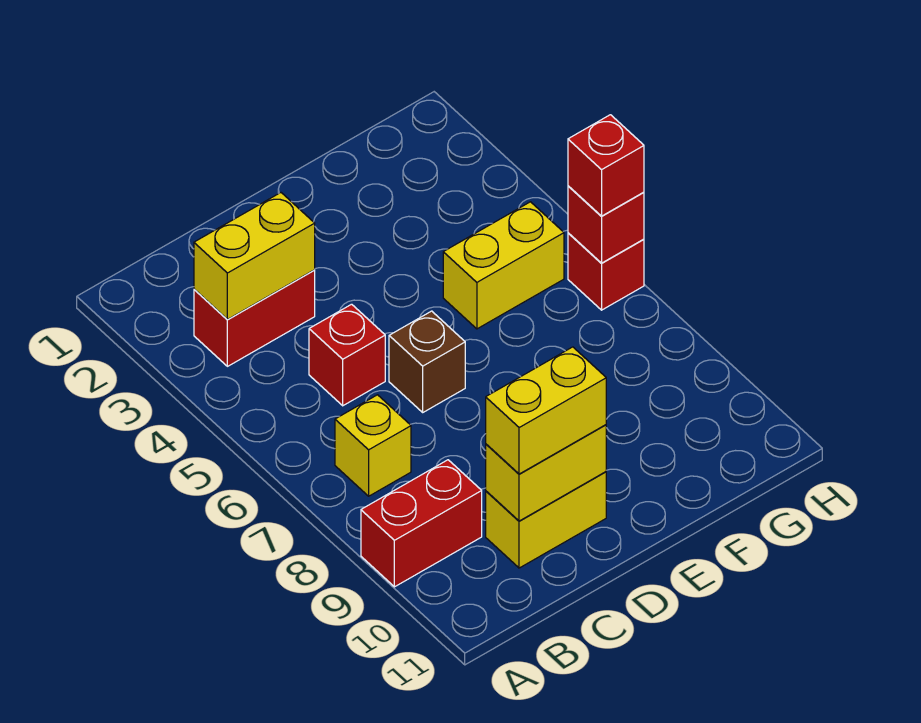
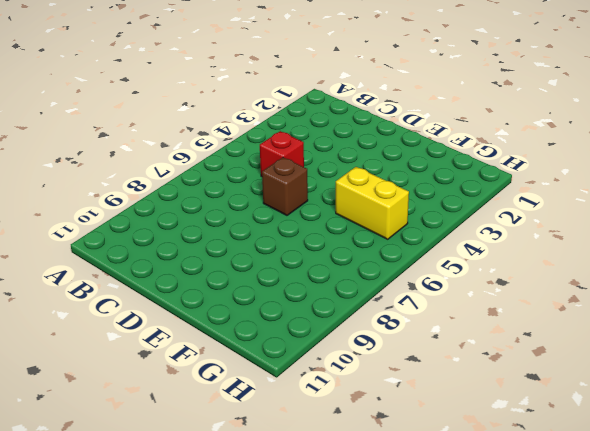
none -> red brick A9:B9 level 1
none -> red brick B3:C3 level 1
none -> yellow brick B7 level 1

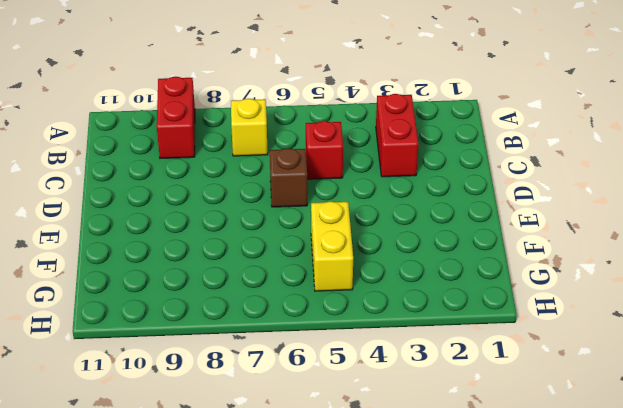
none -> yellow brick C10:D10 level 1
none -> red brick H6 level 1
none -> yellow brick B3:C3 level 2

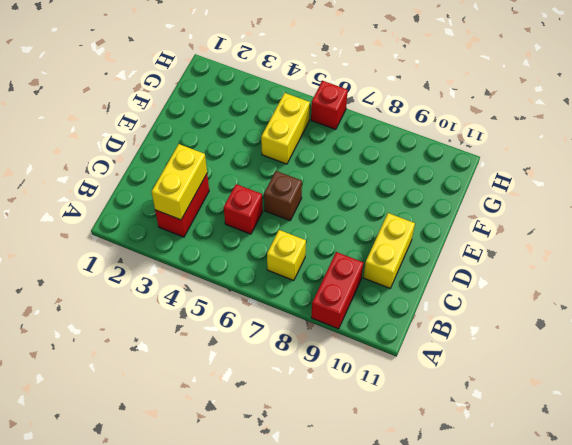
none -> yellow brick C10:D10 level 2
none -> red brick H6 level 2
none -> yellow brick C10:D10 level 3

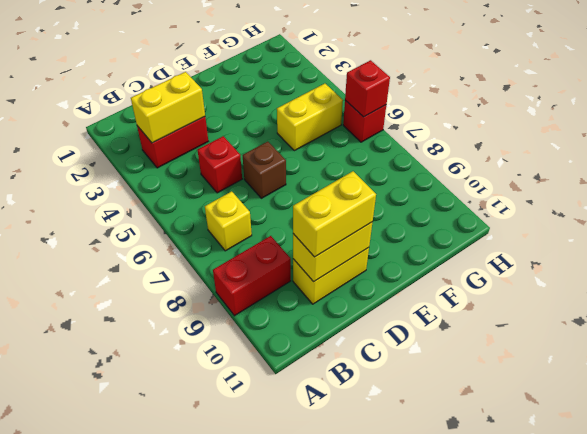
none -> red brick H6 level 3

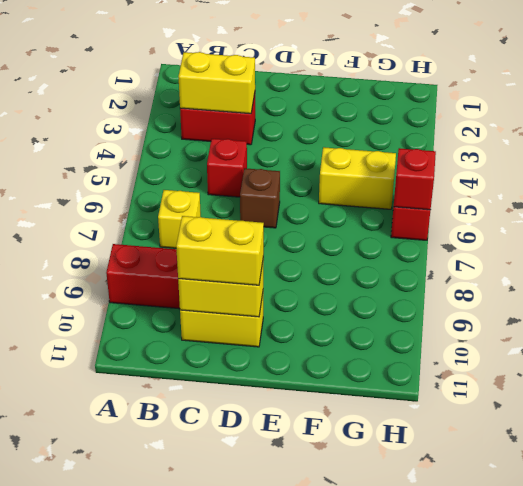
none -> red brick H6 level 3

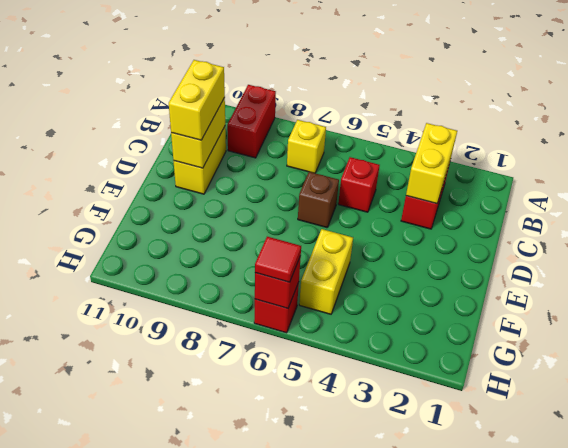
red tile H6 level 3 -> red brick H6 level 3

